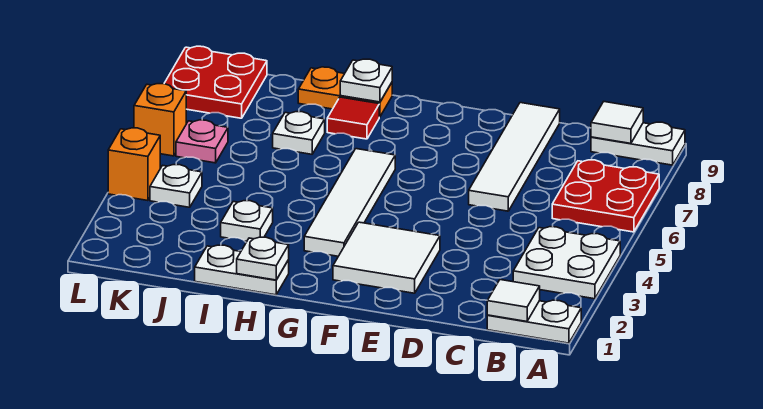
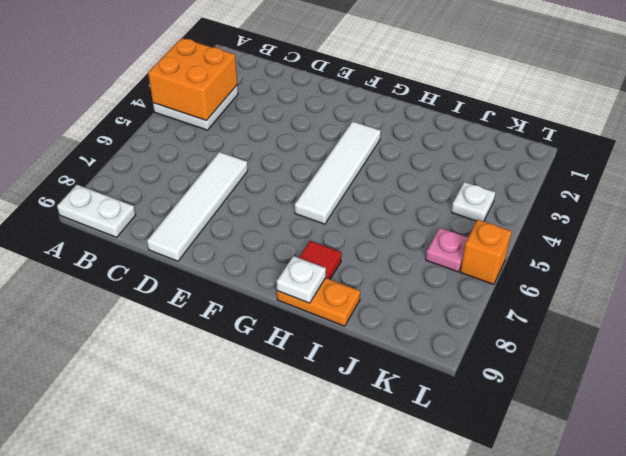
orange brick A3:B4 level 2 -> none
none -> white plate A1:B1 level 1
none -> red plate A6:B7 level 1
none -> white tile E2:F3 level 1

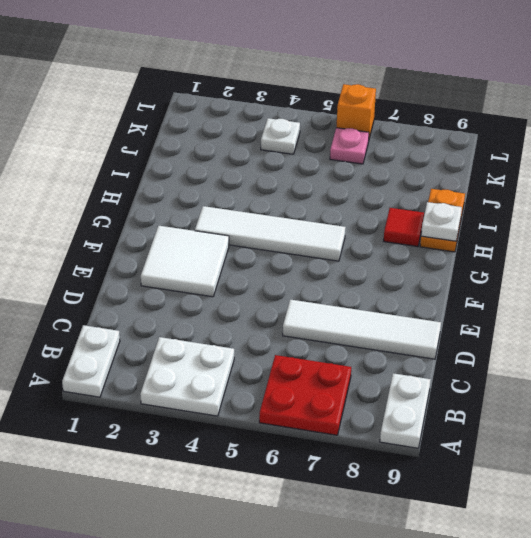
none -> white plate H1:I1 level 1
none -> white plate I3 level 1
none -> white plate I7 level 1

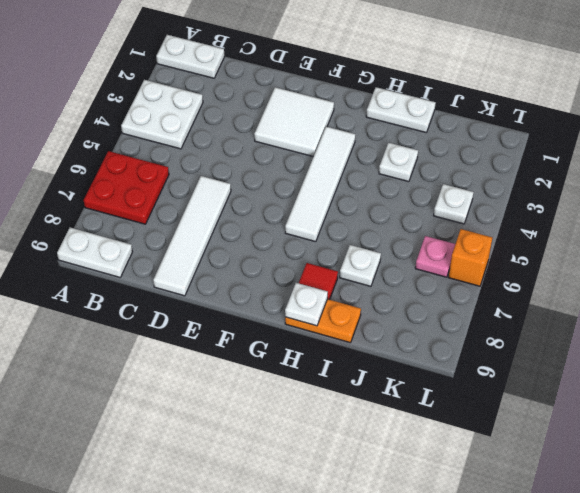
none -> red plate K8:L9 level 1
none -> orange brick L4 level 1
none -> white tile B1 level 2

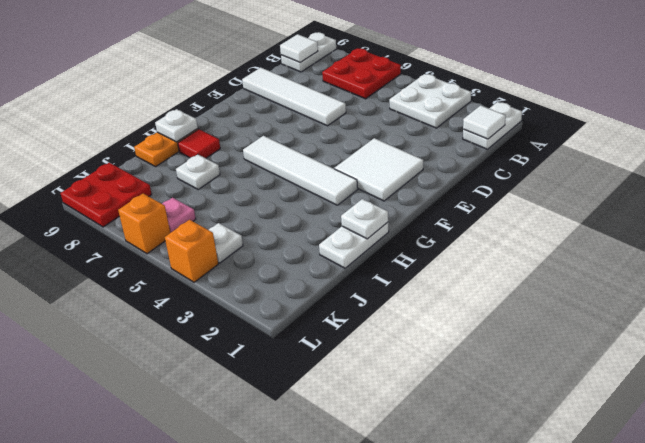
none -> white plate I3 level 1

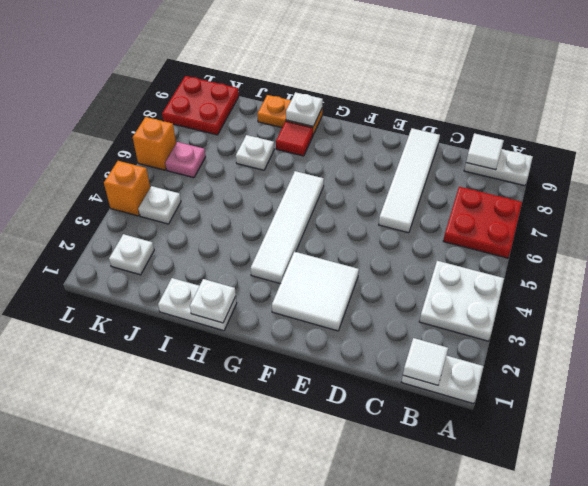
white plate K2 level 1 -> white plate I3 level 1

